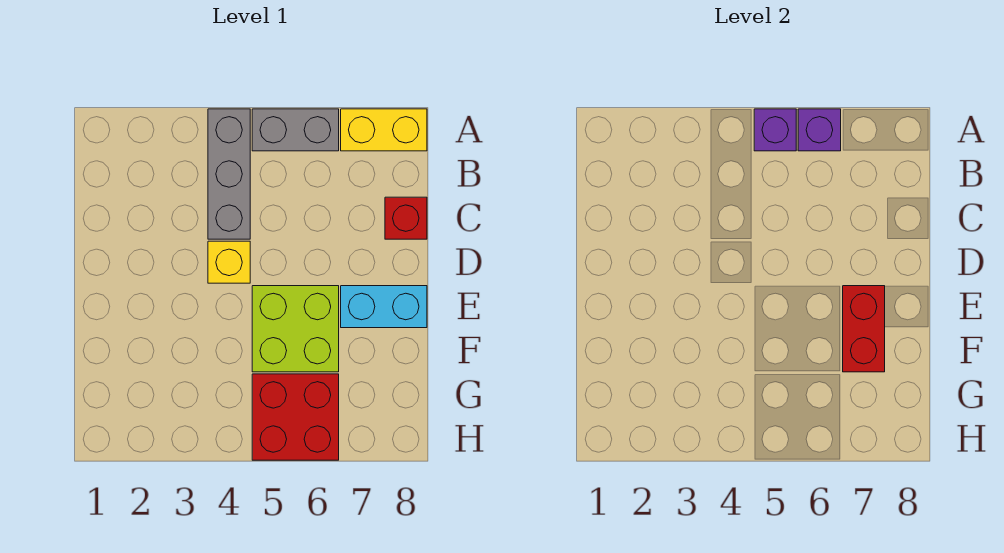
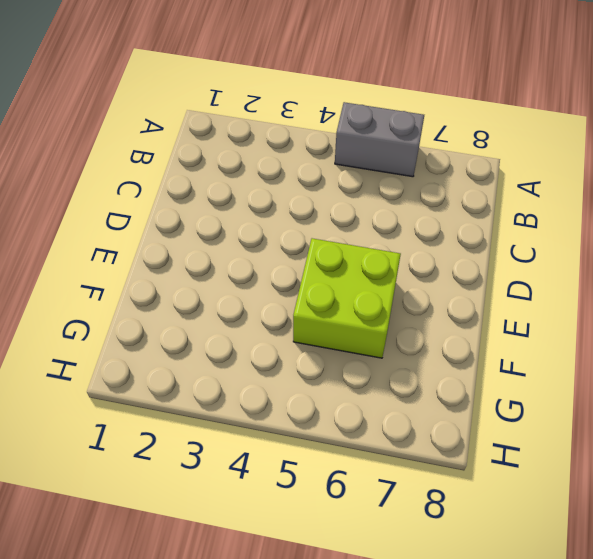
none -> grey brick A4:C4 level 1
none -> yellow brick A7:A8 level 1

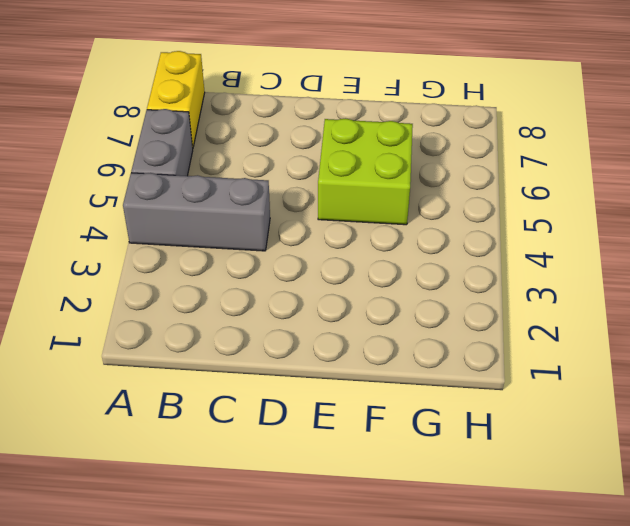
none -> red brick C8 level 1
none -> yellow brick D4 level 1

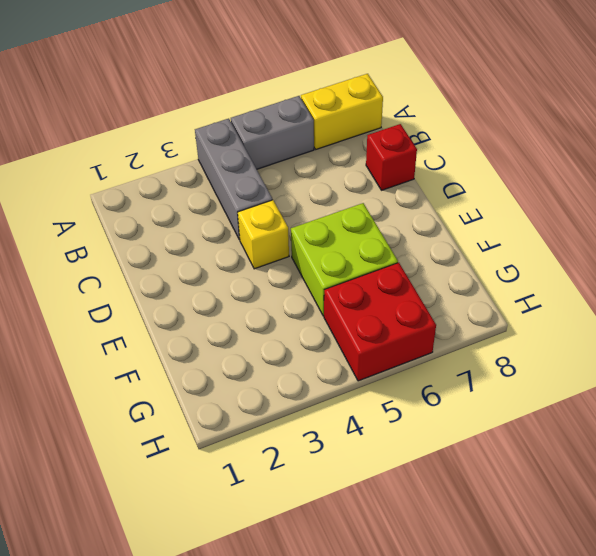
none -> cyan brick E7:E8 level 1
none -> purple brick A5 level 2

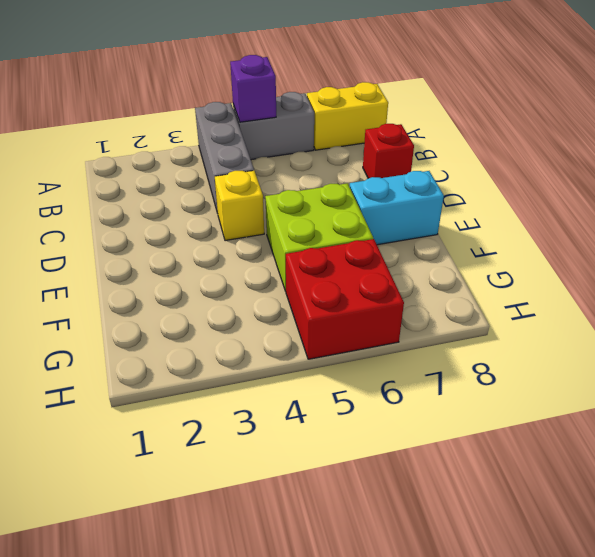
none -> purple brick A6 level 2
none -> red brick E7:F7 level 2

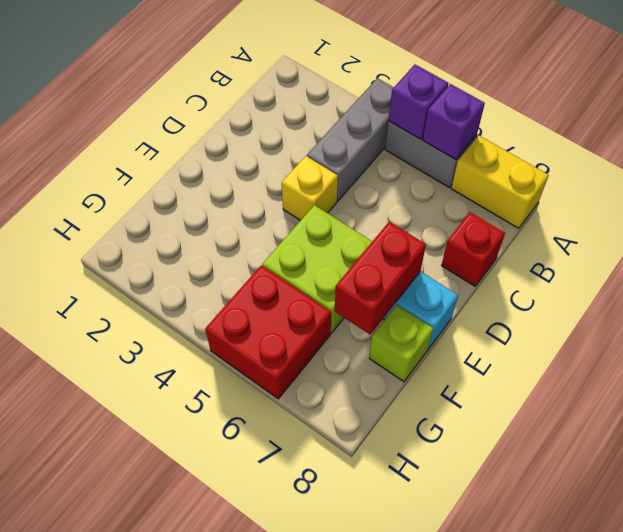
lime brick F8 level 1 -> none

